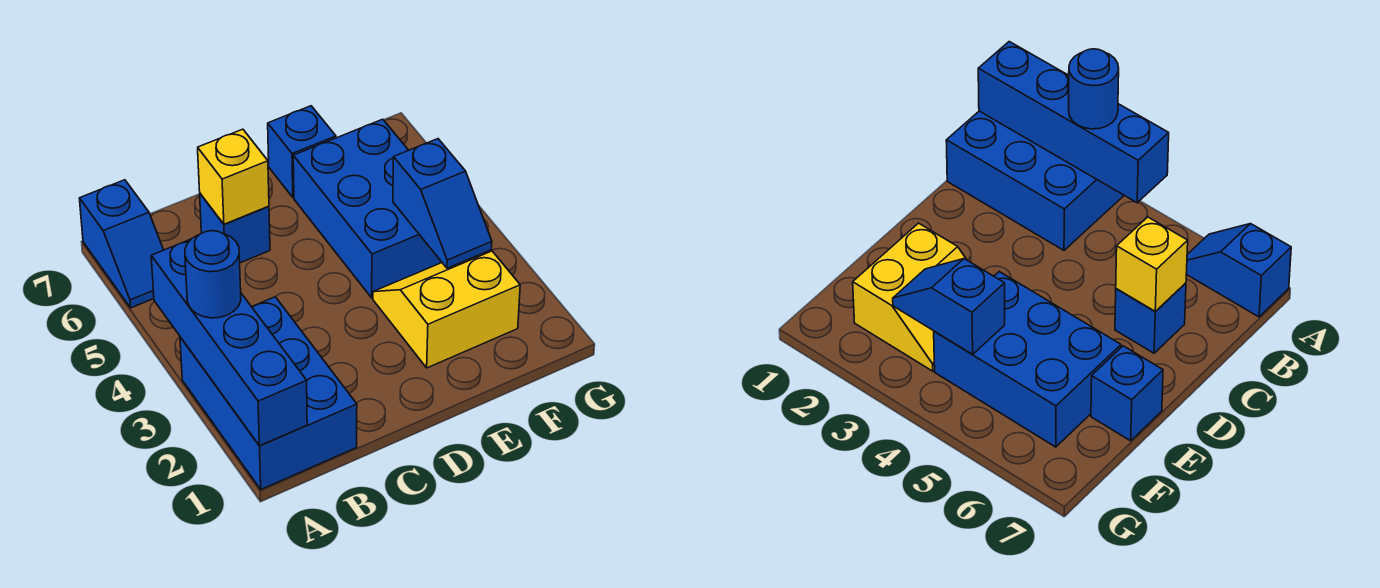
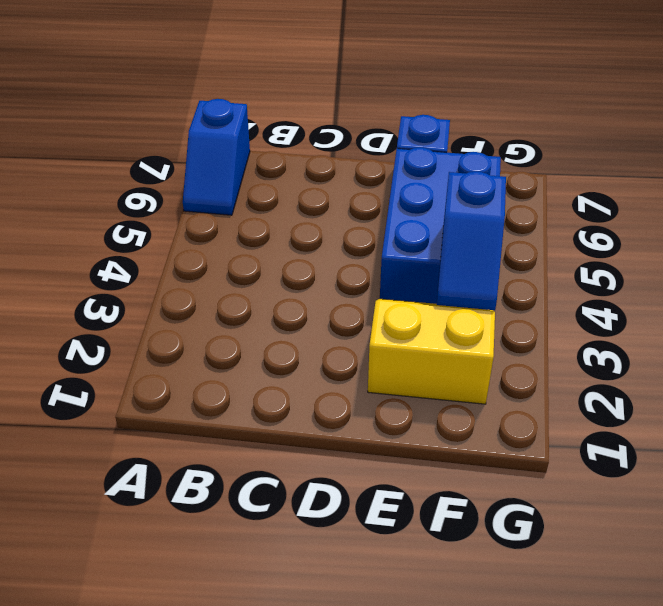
none -> blue brick A1:B3 level 1
none -> blue brick C6 level 1

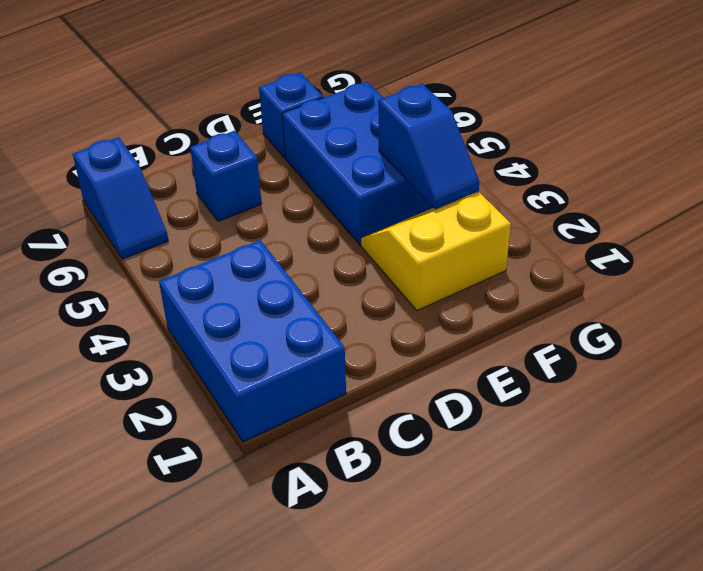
none -> blue brick A1:A4 level 2
none -> yellow brick C6 level 2

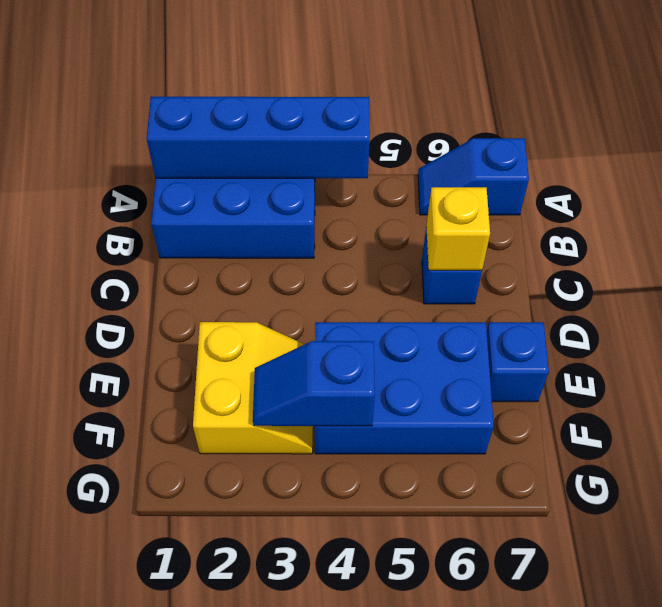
none -> blue round brick A3 level 3

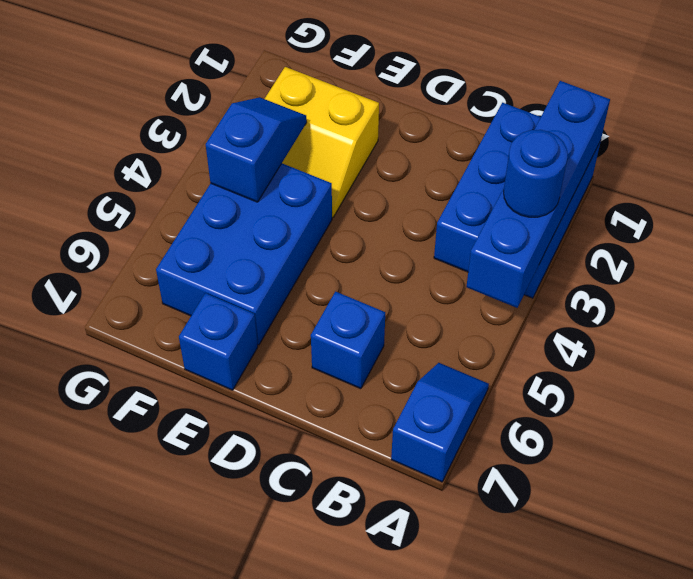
none -> yellow brick C6 level 2

